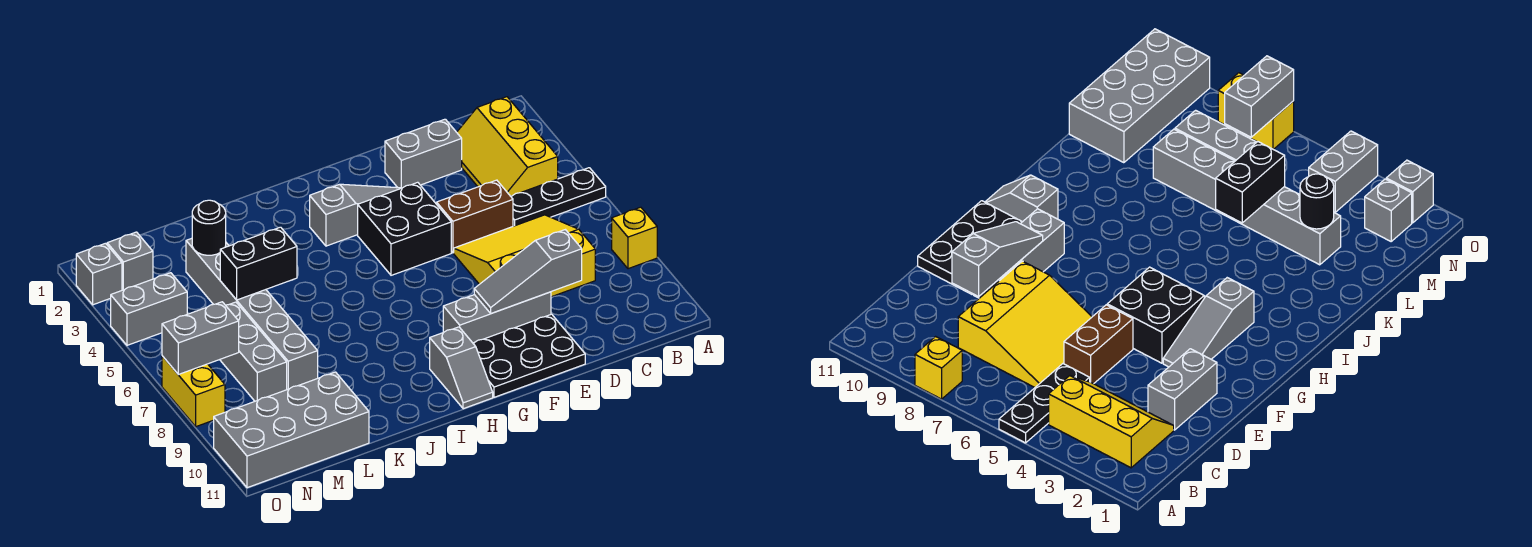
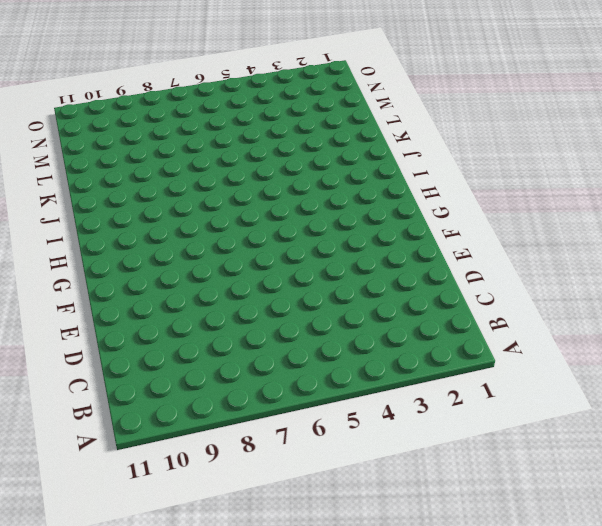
none -> black plate A5:C5 level 1
none -> yellow brick A8 level 1
none -> yellow slope B2:C4 level 1 top B

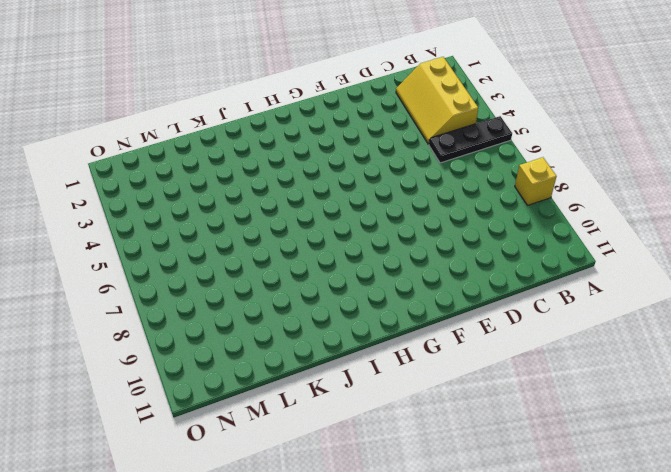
none -> yellow slope C6:E8 level 1 top 8
none -> grey brick D2:E2 level 1
none -> brown brick D5:E5 level 1

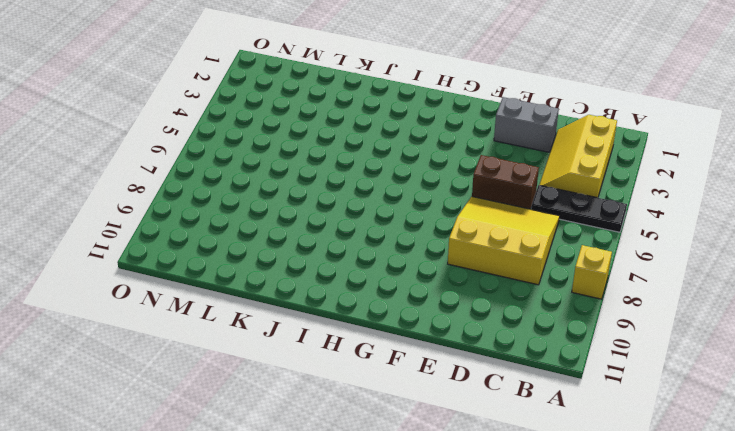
none -> grey brick E9:G9 level 1
none -> black plate E10:G11 level 1
none -> grey slope F3:H3 level 1 top H

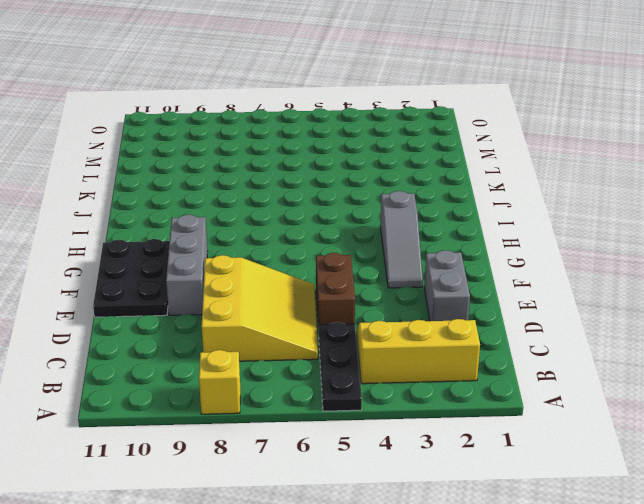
none -> black brick F4:G5 level 1
none -> grey slope H10:H11 level 1 top 10
none -> grey brick L3:L8 level 1

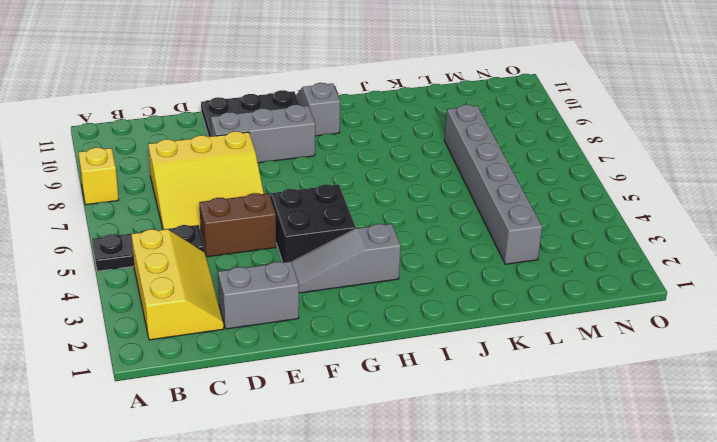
none -> grey brick L10:O11 level 1
none -> grey brick M6:M8 level 1
none -> grey brick N2 level 1

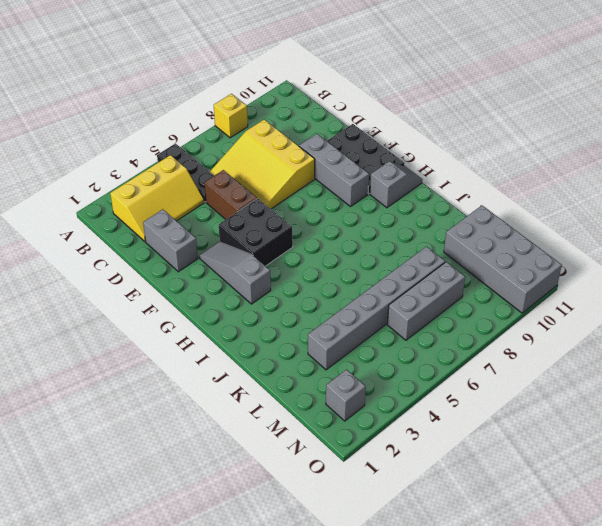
none -> grey brick N4:O4 level 1
none -> grey brick O2 level 1
none -> yellow brick O7:O8 level 1

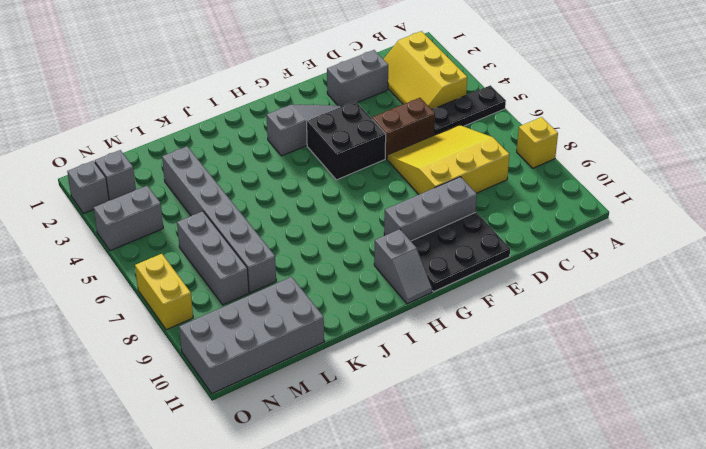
none -> grey slope D9:F9 level 2 top D
none -> black brick K5:L5 level 2
none -> black round brick L3 level 2

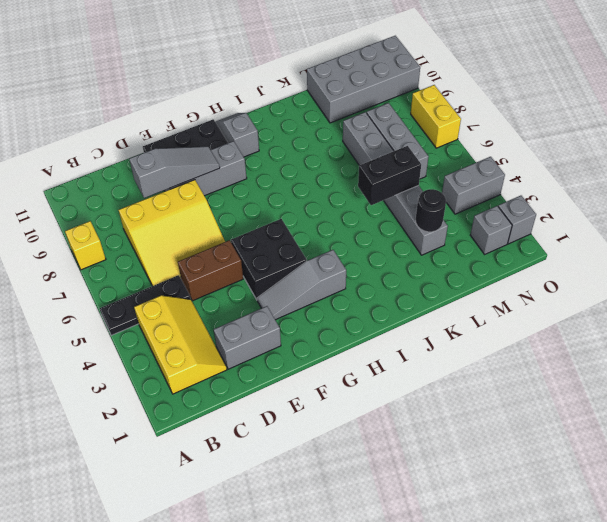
none -> grey brick N7:O7 level 2

